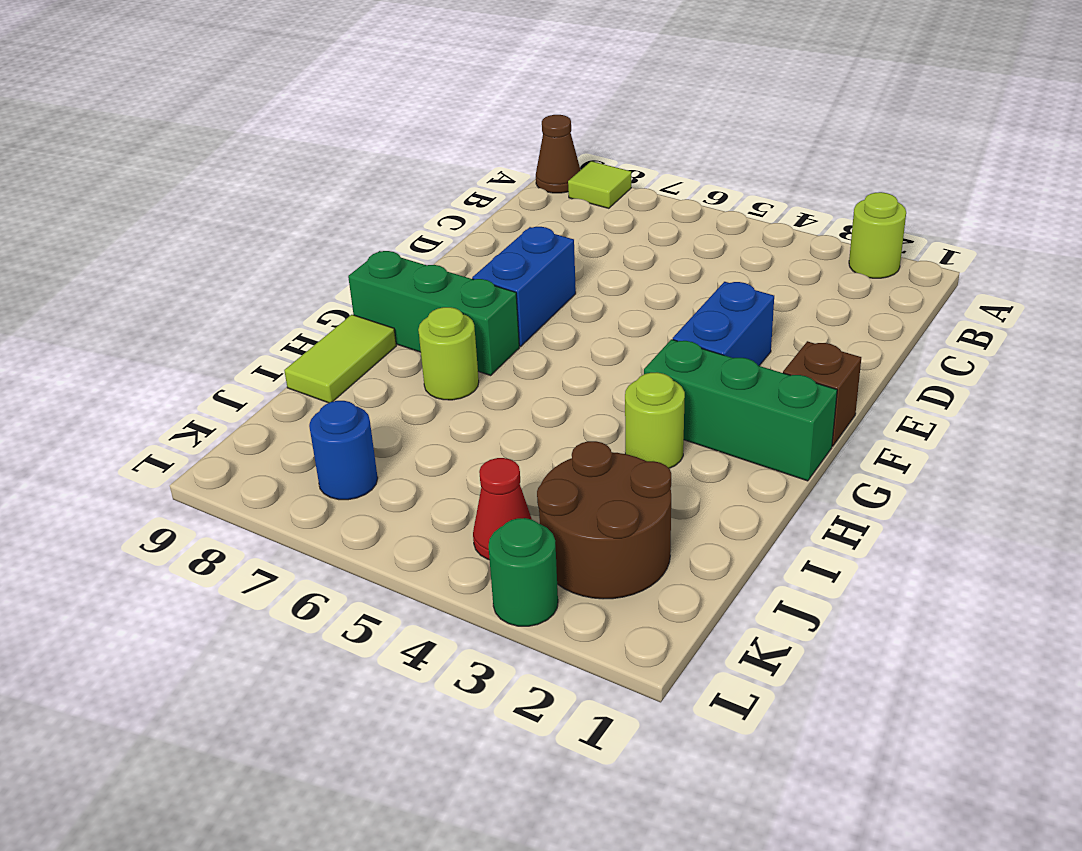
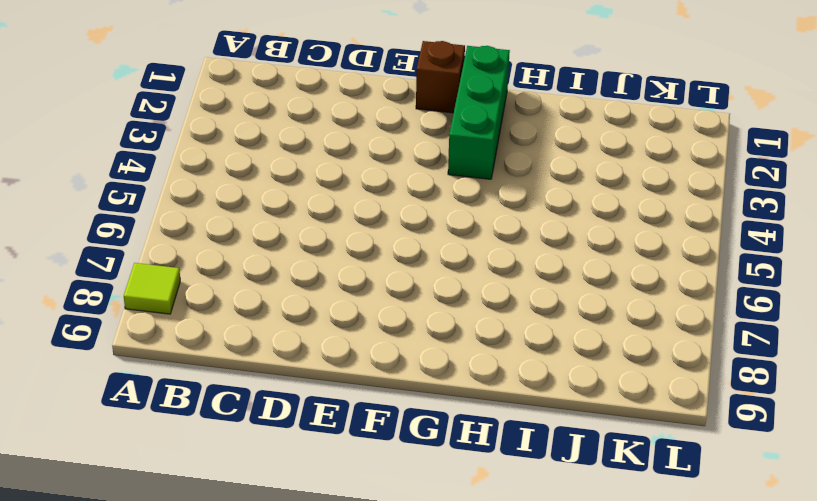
none -> lime round brick A2 level 1
none -> brown cone A9 level 1
none -> blue brick E3:F3 level 1

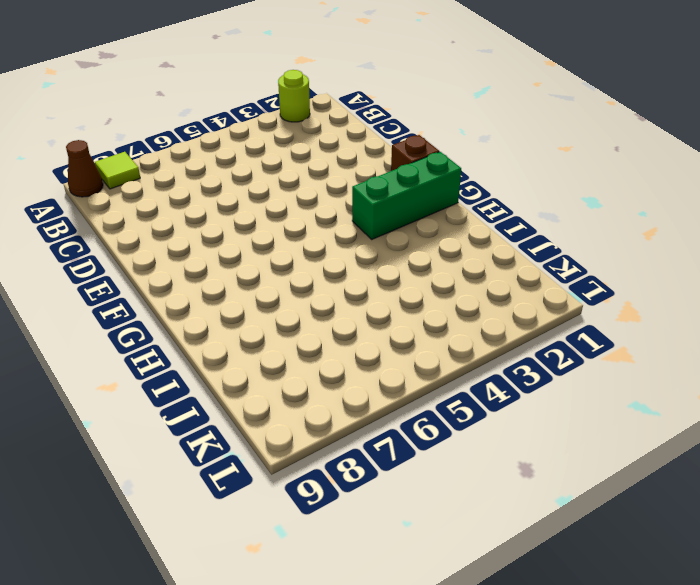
none -> blue brick E3:F3 level 1
none -> blue brick E7:F7 level 1
none -> green brick G7:G9 level 1

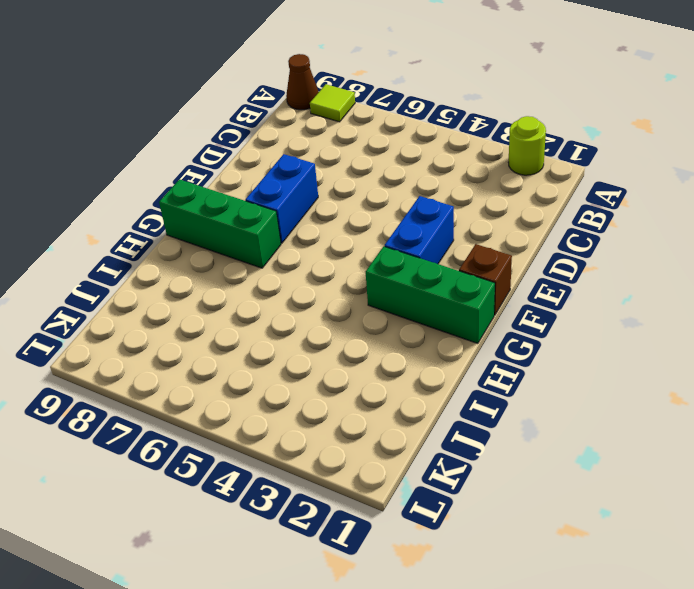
none -> lime round brick H3 level 1
none -> lime round brick H7 level 1
none -> lime tile H9:I9 level 1

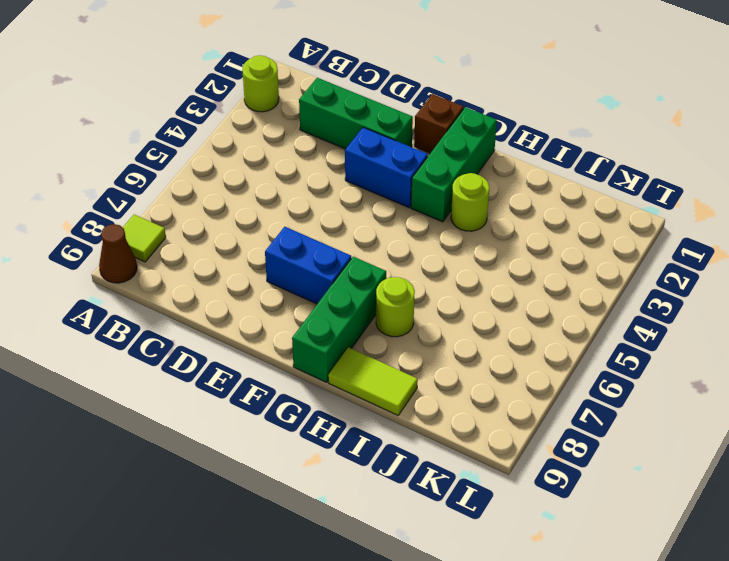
green brick C2:E2 level 1 -> none
none -> brown round brick J2:K3 level 1
none -> red cone K4 level 1
none -> blue round brick K7 level 1

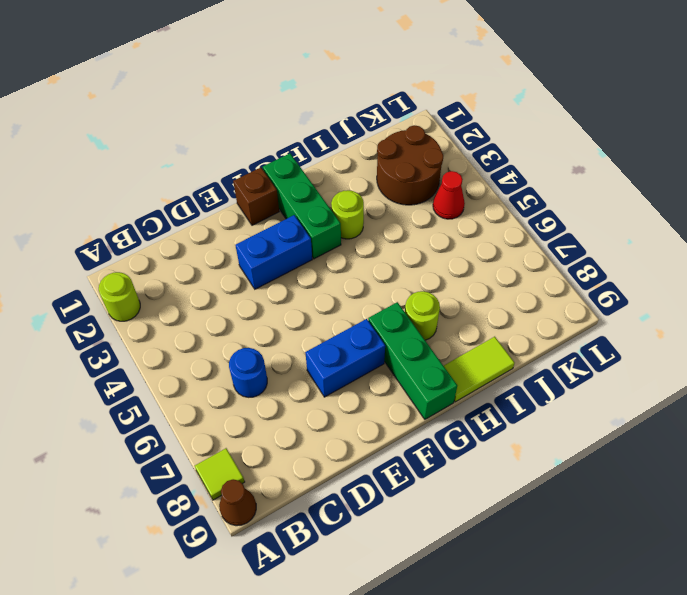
blue round brick C6 level 1 -> blue round brick K7 level 1
none -> green round brick L3 level 1

